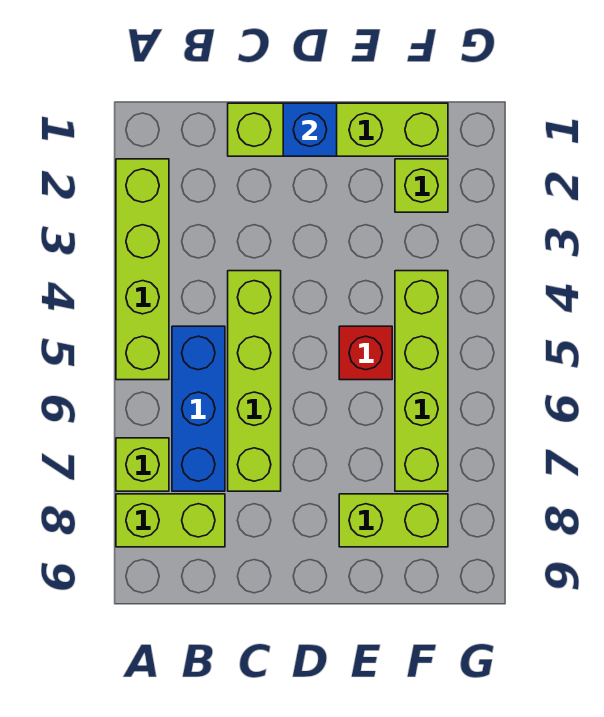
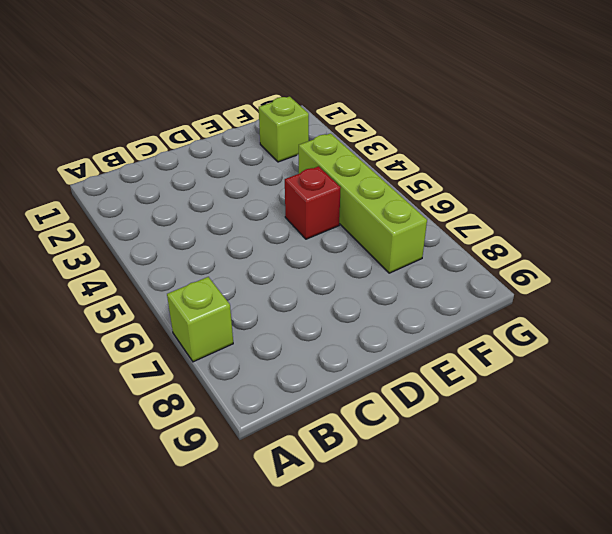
none -> lime brick A2:A5 level 1
none -> lime brick A8:B8 level 1

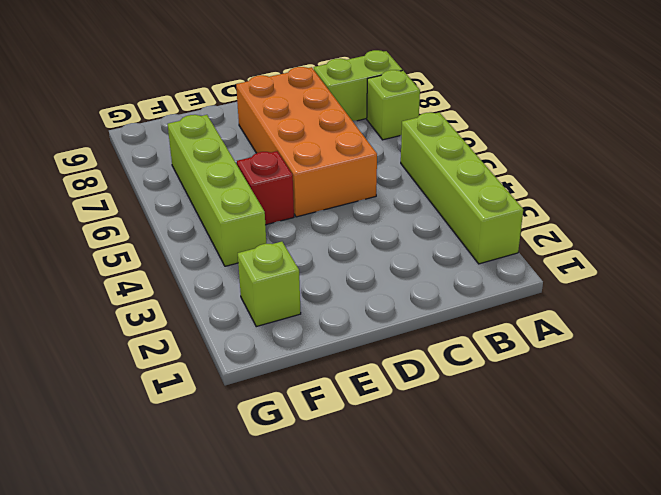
orange brick C5:D8 level 1 -> lime brick C4:C7 level 1
none -> blue brick B5:B7 level 1
none -> lime brick C1:F1 level 1

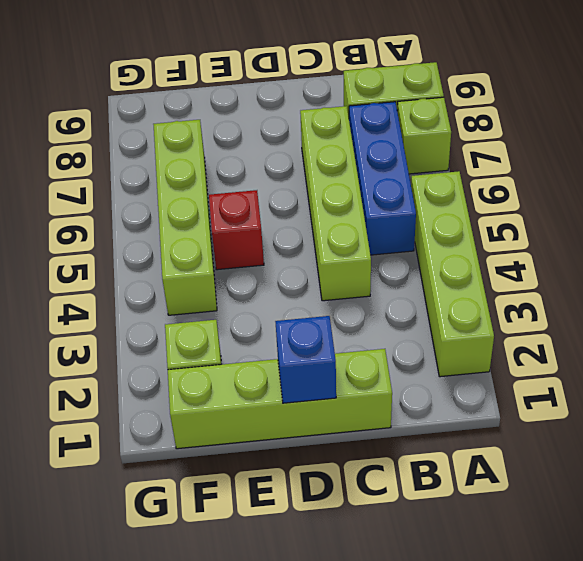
none -> lime brick E8:F8 level 1

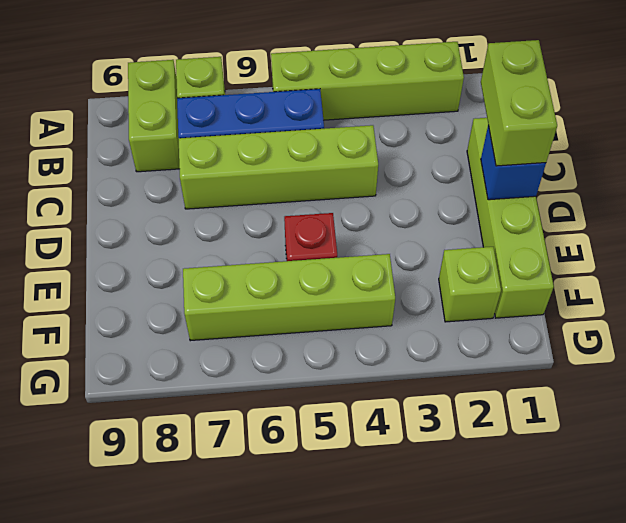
lime brick C1:D1 level 3 -> lime brick E8:F8 level 1

